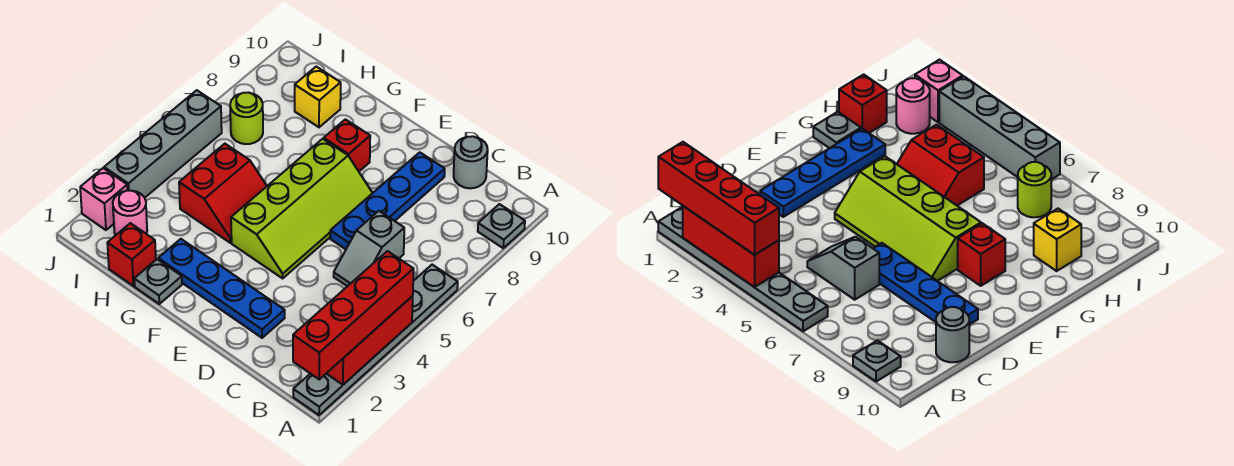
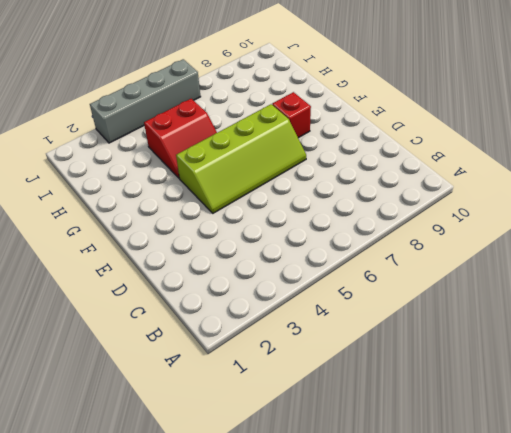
none -> grey plate A1:A6 level 1
none -> grey plate A9 level 1
none -> grey slope C5:C6 level 1 top 6

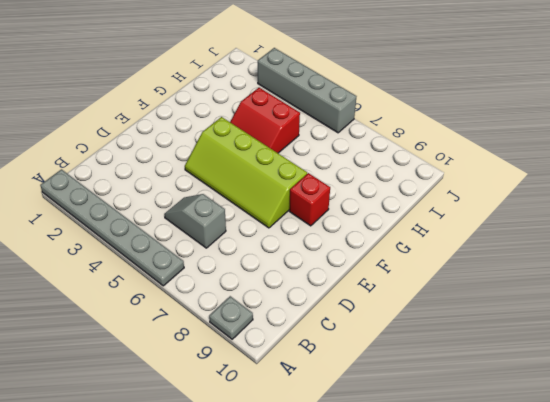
none -> grey round brick C10 level 1
none -> blue plate D2:G2 level 1
none -> blue plate D6:D9 level 1

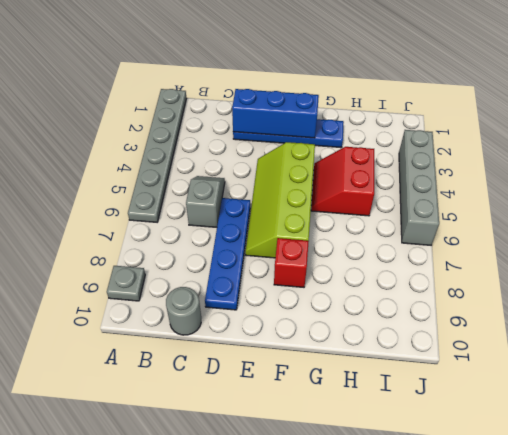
blue brick D2:F2 level 2 -> none
none -> grey plate G1 level 1
none -> red brick H1 level 1
none -> yellow brick H9 level 1

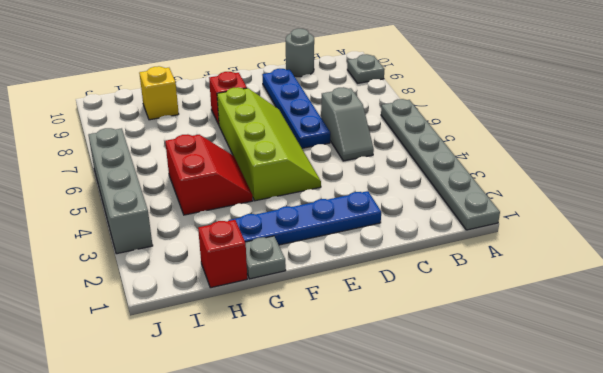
none -> pink round brick I2 level 1
none -> lime round brick I7 level 1
none -> pink brick J2 level 1

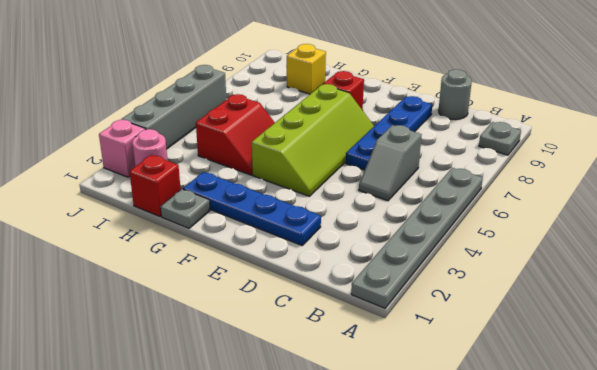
none -> lime round brick I7 level 1
none -> red brick A2:A4 level 2
none -> red brick A1:A4 level 3

